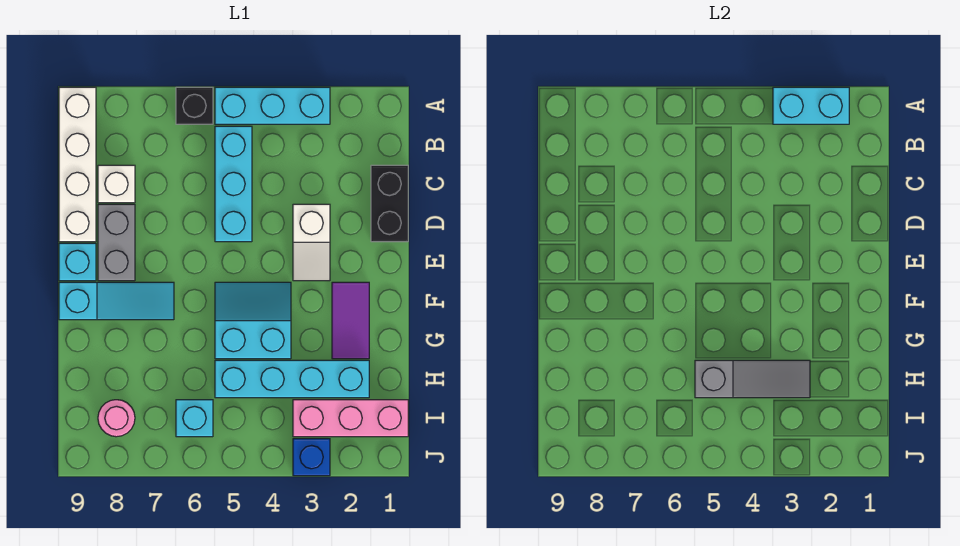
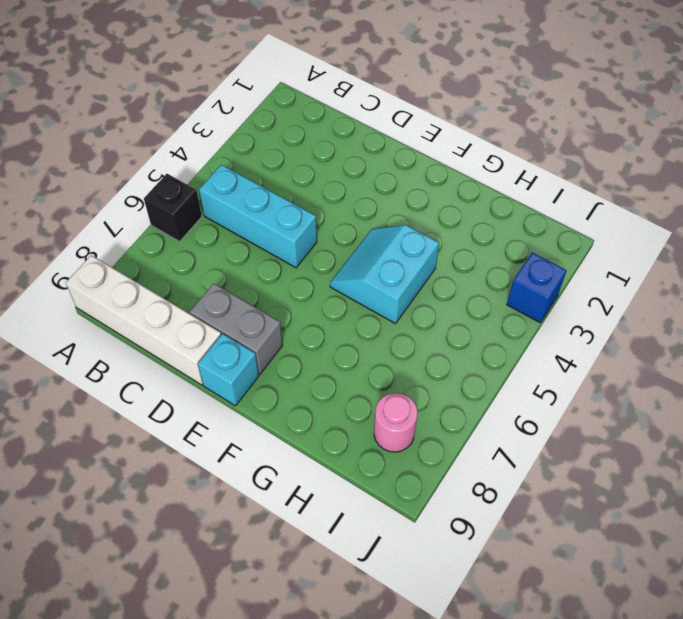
none -> cyan brick A3:A5 level 1
none -> black brick C1:D1 level 1
none -> white brick C8 level 1

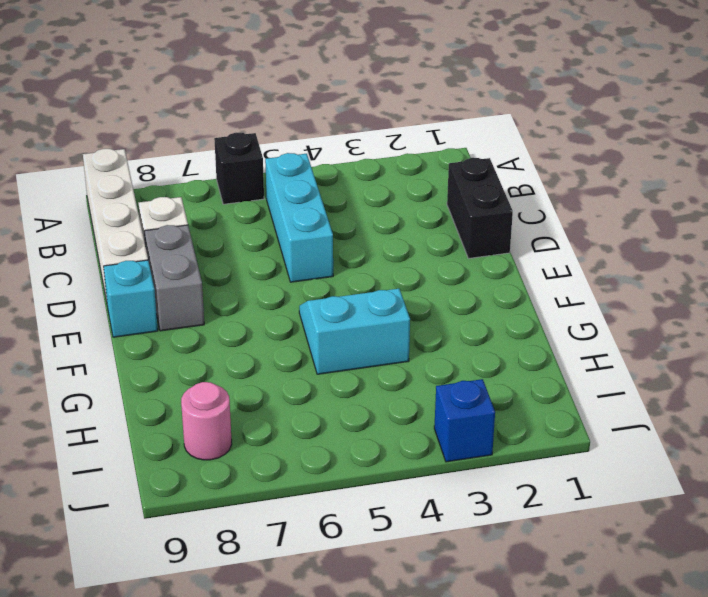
none -> cyan brick A3:A5 level 1
none -> white slope D3:E3 level 1 top D
none -> purple tile F2:G2 level 1

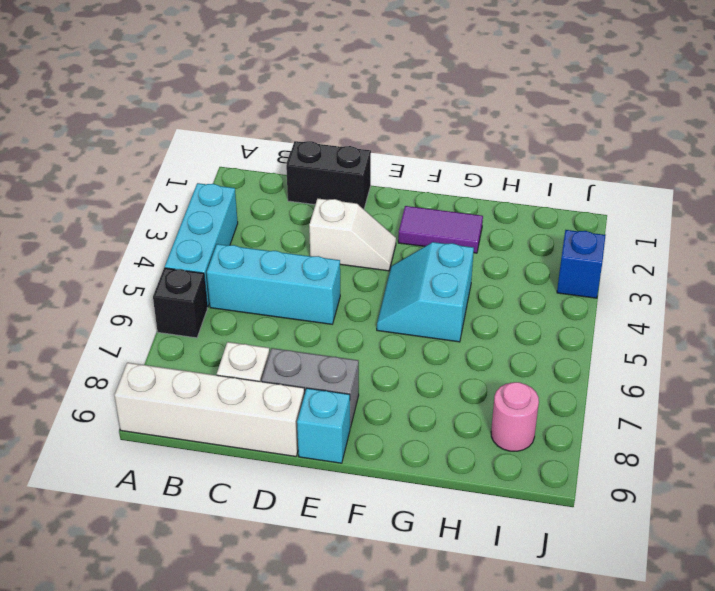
none -> cyan slope F7:F9 level 1 top 9
none -> cyan brick H2:H5 level 1
none -> pink brick I1:I3 level 1

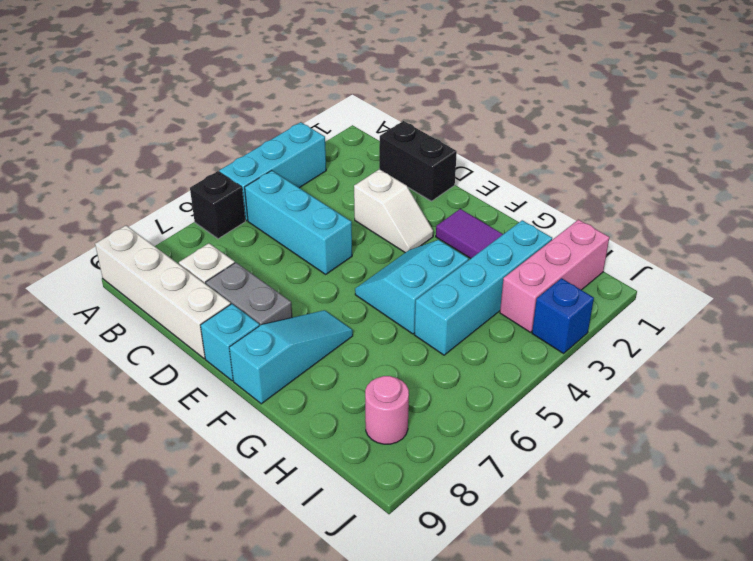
none -> cyan brick I6 level 1
none -> cyan brick A2:A3 level 2
none -> grey slope H3:H5 level 2 top 5

